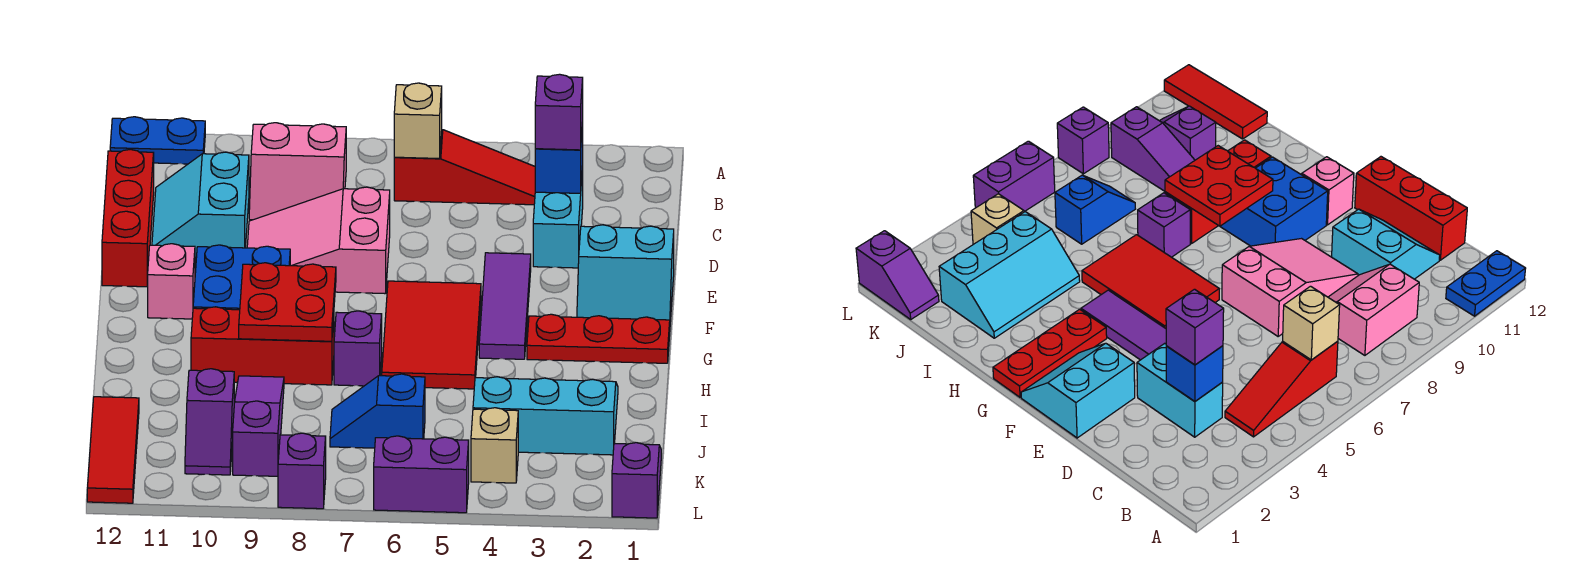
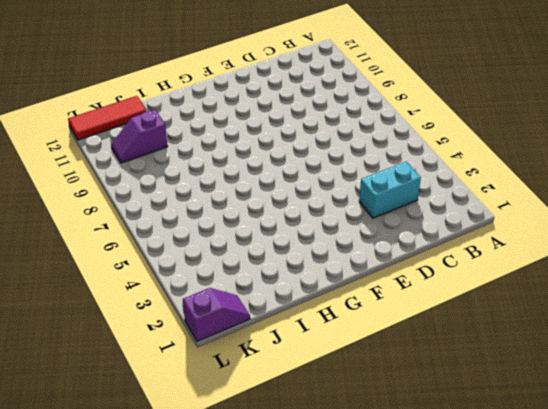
none -> blue plate A11:A12 level 1
none -> red slope B4:B6 level 1 top 6
none -> pink slope B8:C9 level 1 top B

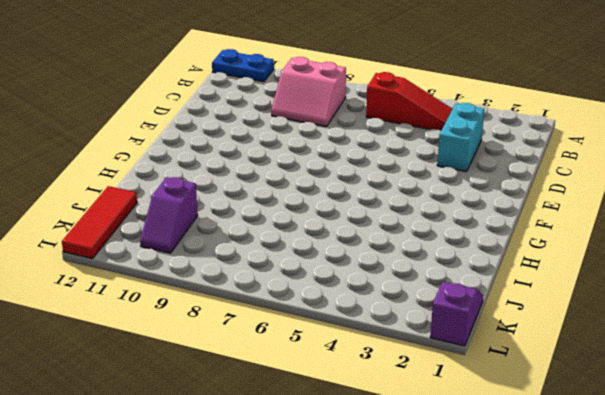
none -> cyan slope C10:D11 level 1 top 10
none -> red brick C12:E12 level 1
none -> pink slope D7:E9 level 1 top 7

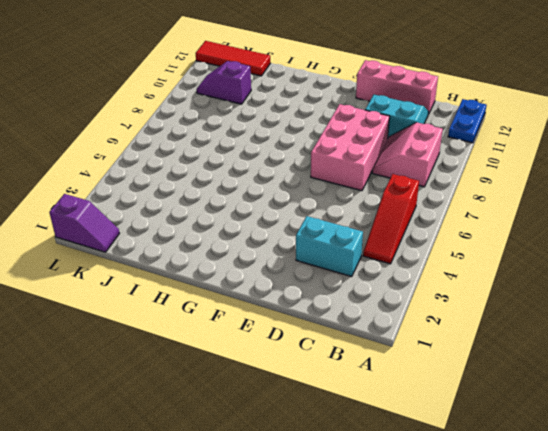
pink brick C12:E12 level 1 -> red brick C12:E12 level 1
pink brick D7:E9 level 1 -> pink slope D7:E9 level 1 top 7
none -> cyan slope E1:F2 level 1 top E
none -> purple tile E4:G4 level 1
none -> red tile F5:H6 level 1

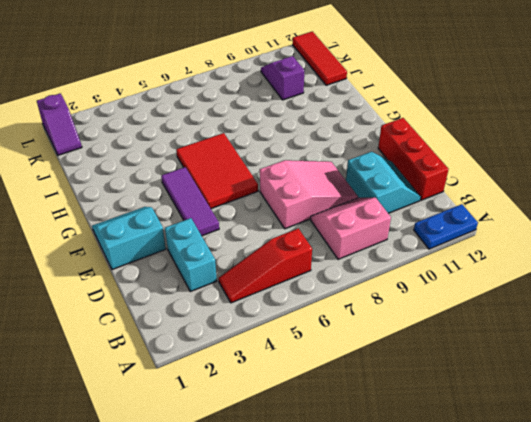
none -> blue brick F9:G10 level 1
none -> pink brick F11 level 1
none -> red plate G1:G3 level 1

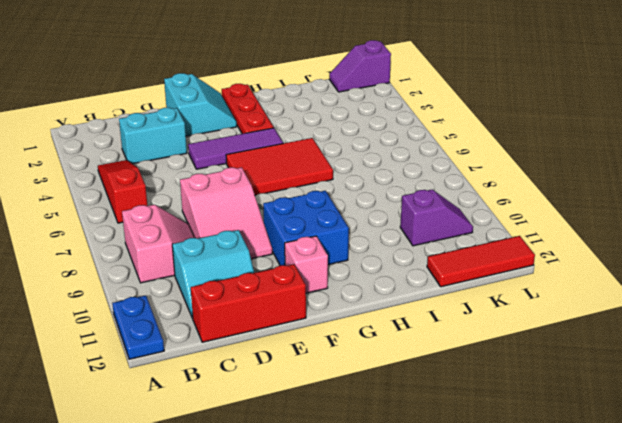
none -> purple brick H7 level 1
none -> red brick H8:H10 level 1
none -> cyan slope I2:J4 level 1 top J

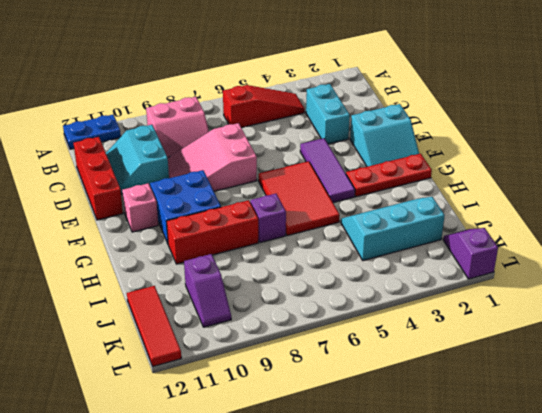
none -> purple slope I9:K9 level 1 top K
none -> blue slope J6:J7 level 1 top 6
none -> tan brick K4 level 1

